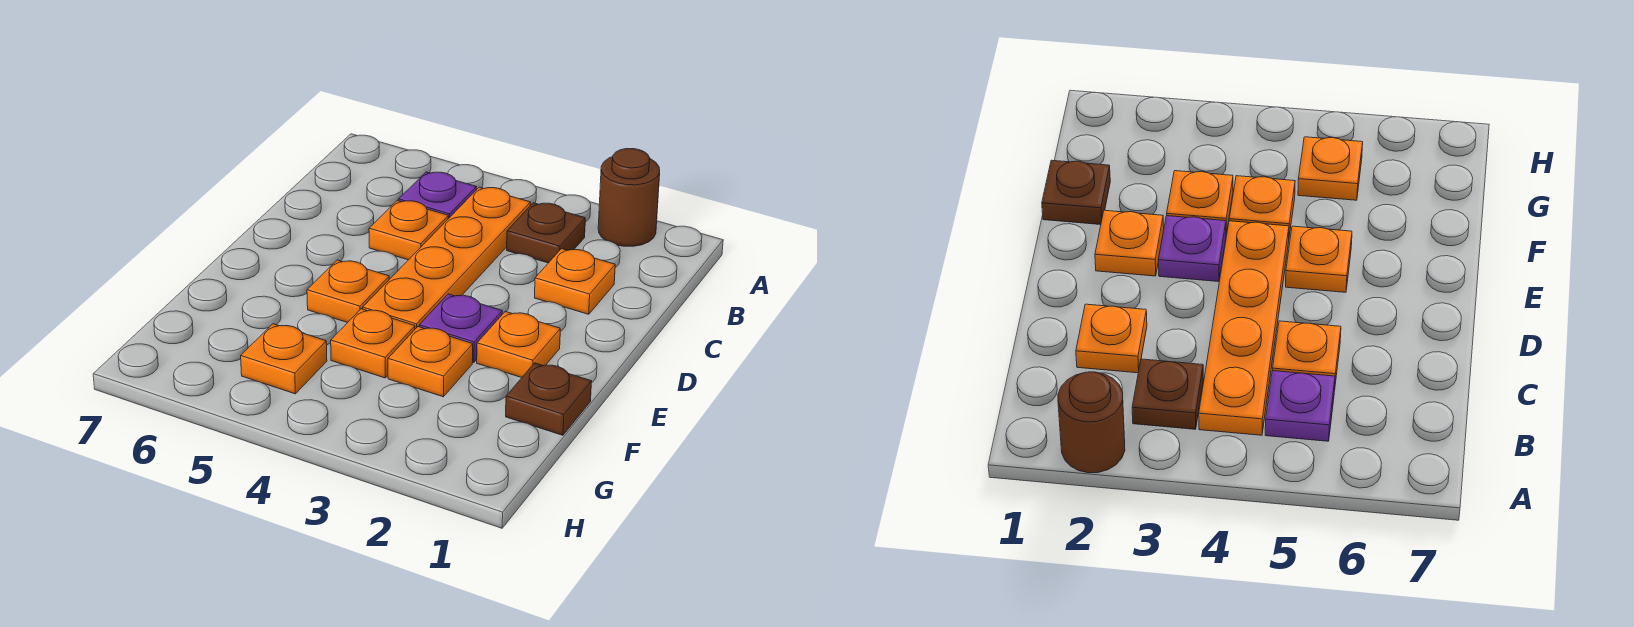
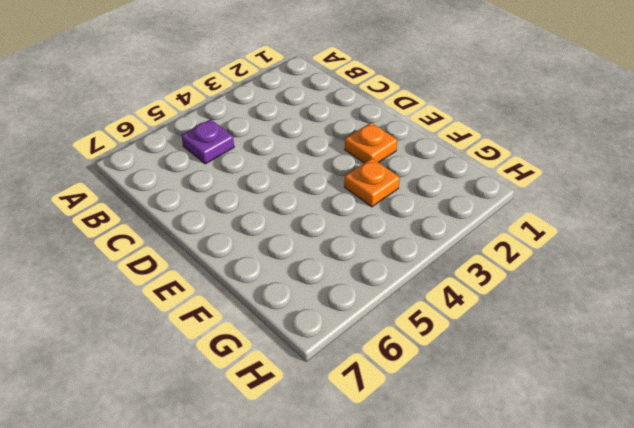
none -> brown round brick A2 level 1
none -> brown plate B3 level 1
none -> orange plate B4:E4 level 1

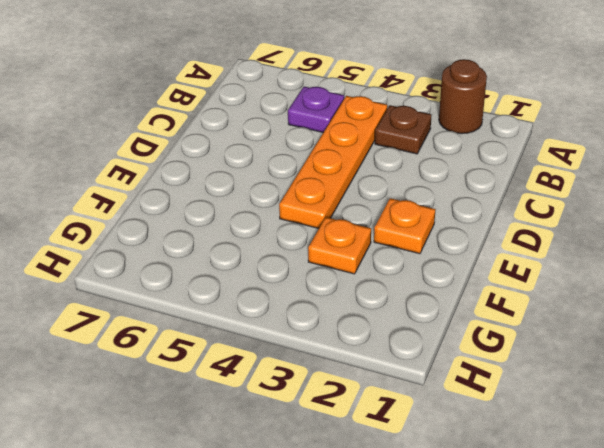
none -> orange plate C2 level 1
none -> orange plate C5 level 1
none -> purple plate E3 level 1

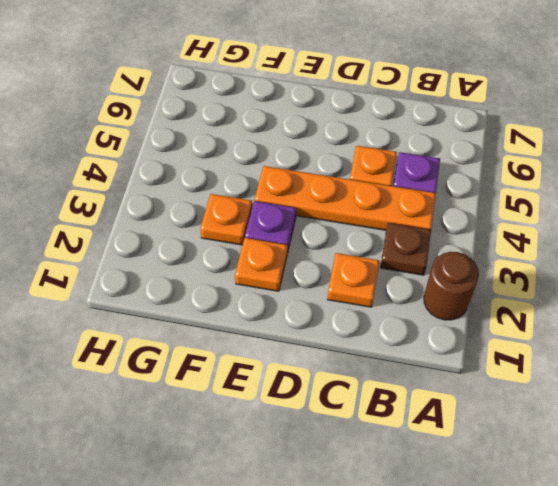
none -> orange plate E5 level 1
none -> brown plate F1 level 1
none -> orange plate F4 level 1

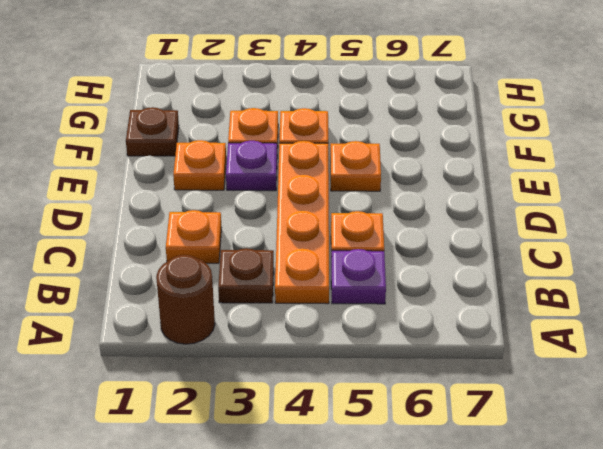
none -> orange plate G5 level 1

